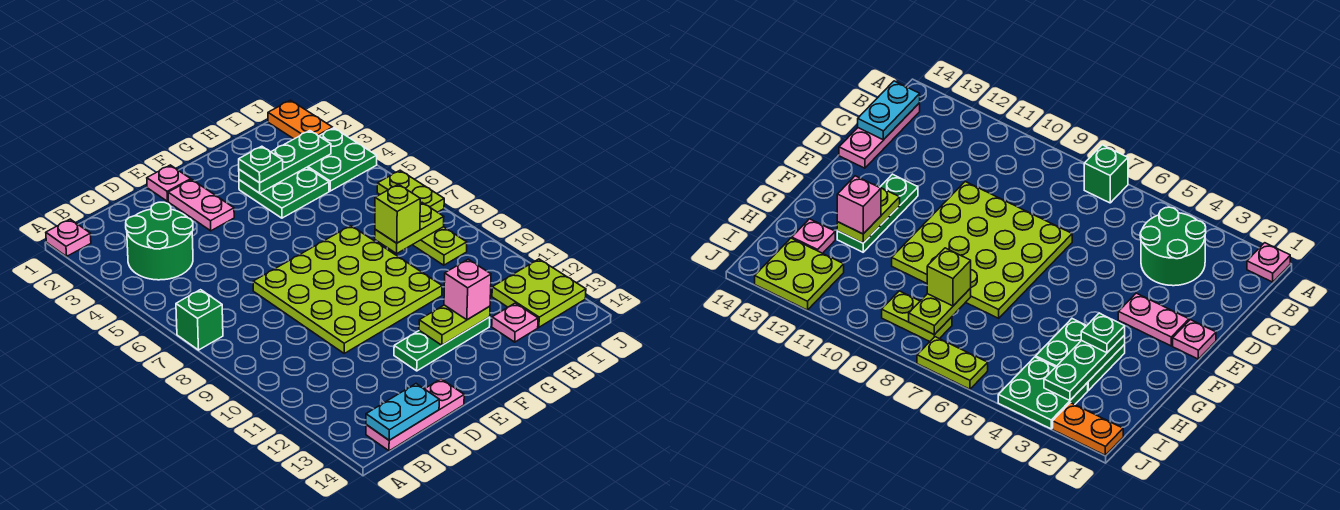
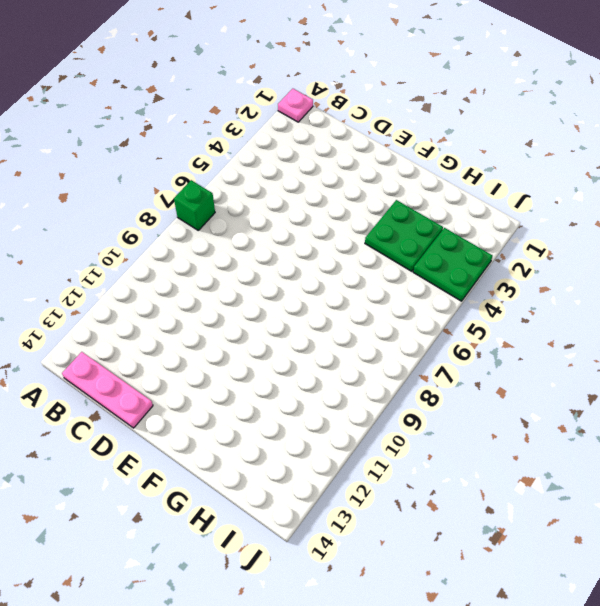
none -> green round brick B3:C4 level 1
none -> lime plate D7:G10 level 1
none -> pink plate E1 level 1

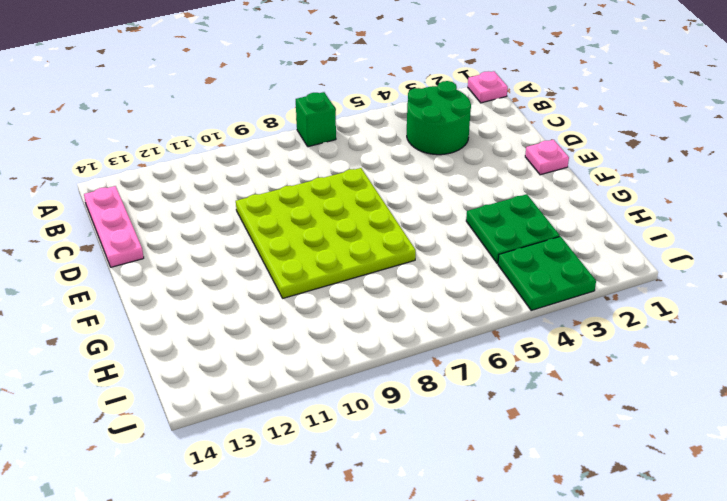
none -> pink plate E2:E3 level 1
none -> green plate E12:G12 level 1
none -> pink plate H13 level 1

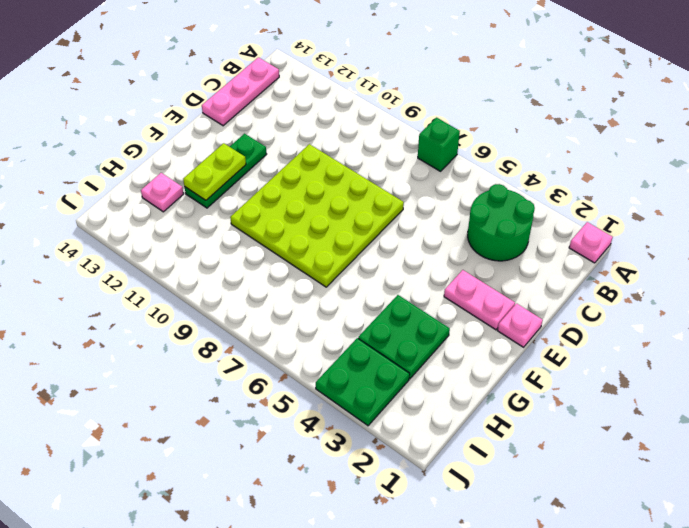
none -> lime plate I8:I9 level 1
none -> lime plate I12:J13 level 1
none -> orange plate J1:J2 level 1

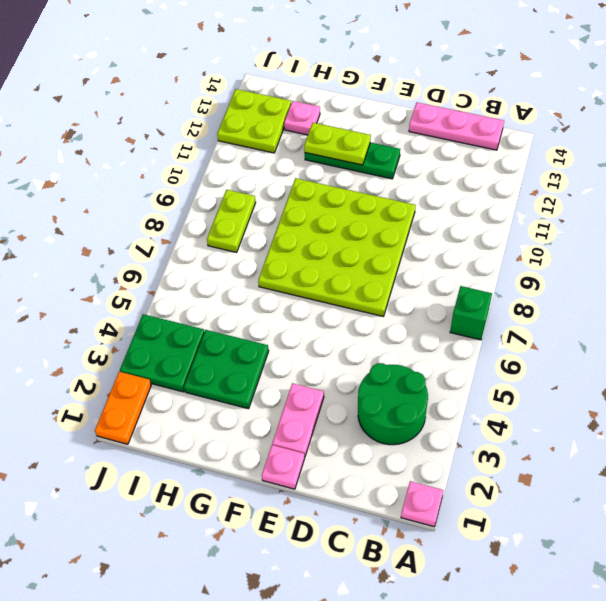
none -> lime plate J6:J7 level 1
none -> cyan plate B14:C14 level 2
none -> green plate G3:I3 level 2

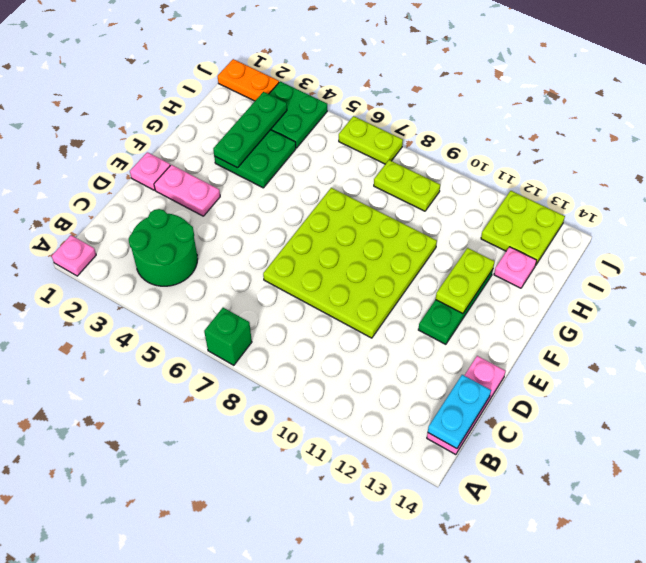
none -> lime plate H8:I8 level 2
none -> green plate G3 level 3
none -> pink brick G12 level 3

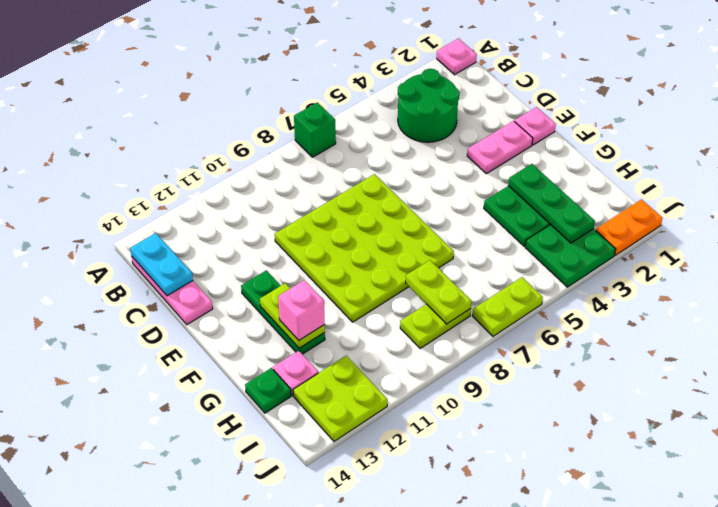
green plate H14 level 1 -> green plate G3 level 3
none -> lime brick H8 level 3

